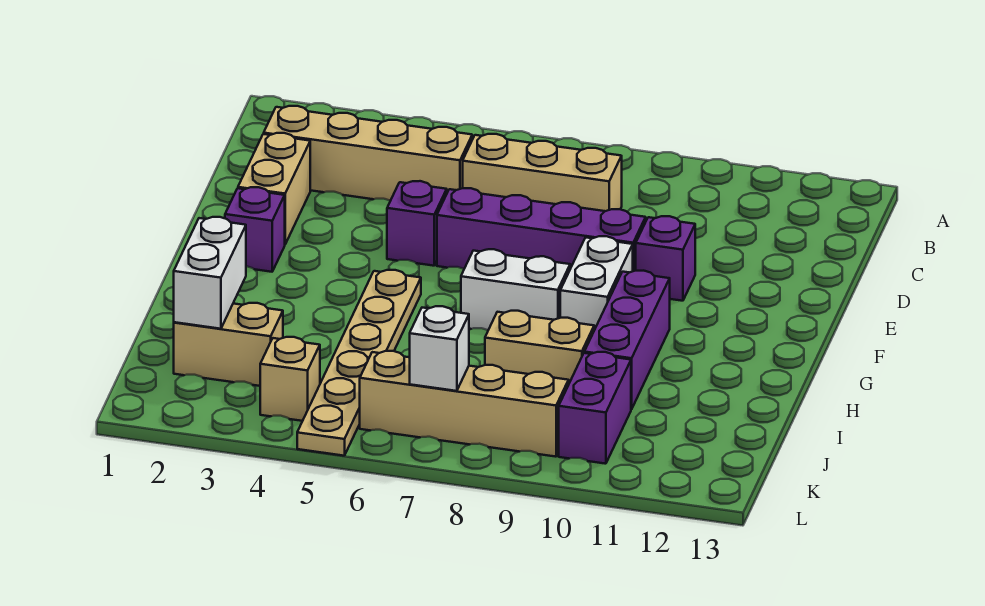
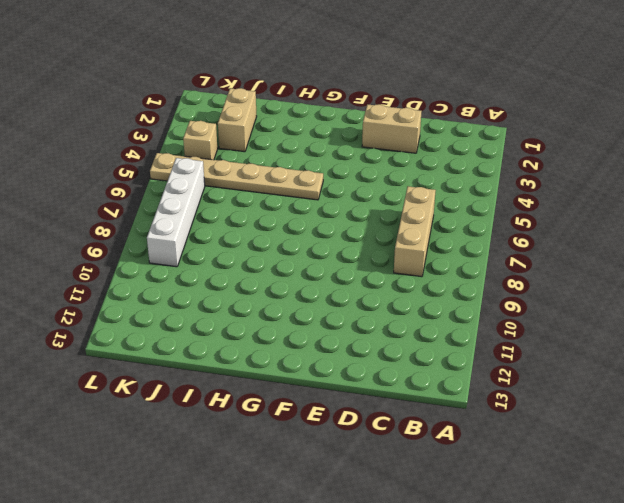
white brick K6:K9 level 1 -> tan brick K6:K9 level 1
none -> tan brick C2:C5 level 1
none -> purple brick E5 level 1
none -> purple brick E6:E9 level 1

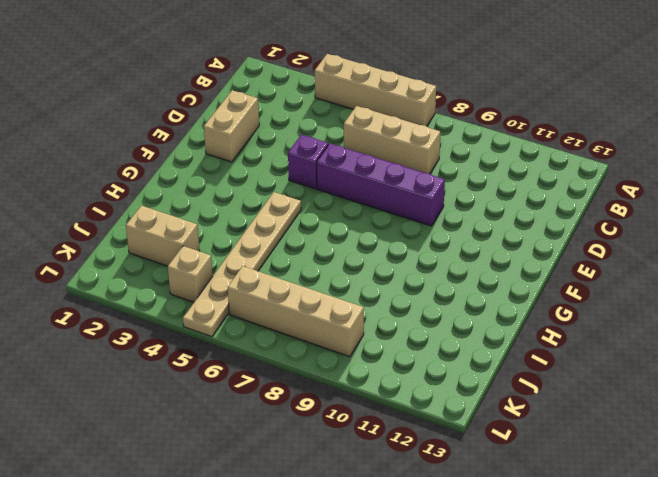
tan brick A4:A7 level 1 -> tan brick C2:C5 level 1
none -> purple brick E10 level 1
none -> purple brick F2 level 1
none -> white brick F9:G9 level 1

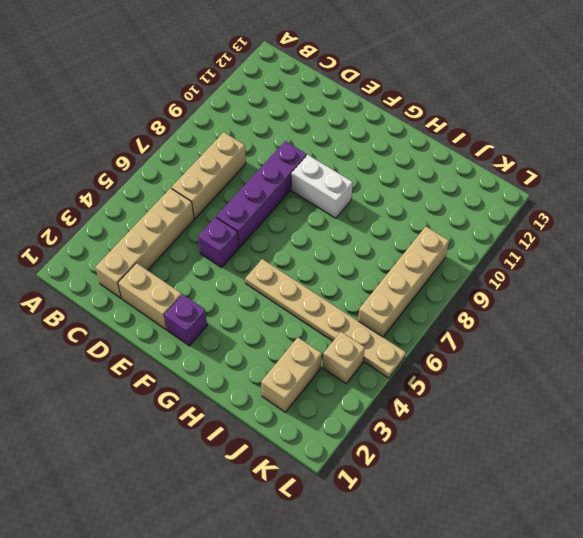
none -> purple brick E10 level 1
none -> white brick G7:G8 level 1
none -> purple brick G10:I10 level 1

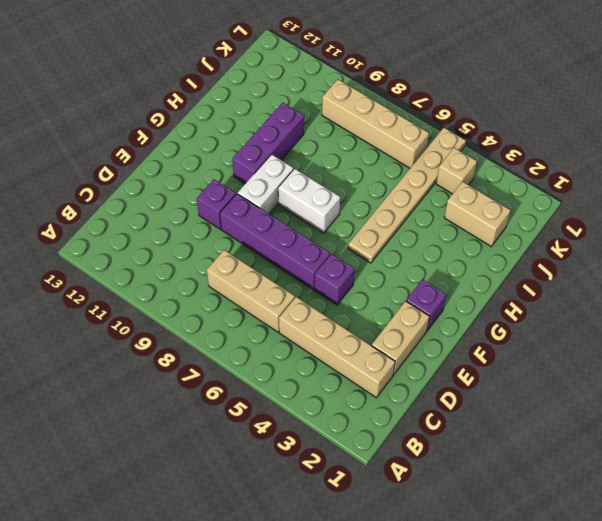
none -> tan brick I8:I9 level 1
none -> purple brick J10:K10 level 1
none -> white brick I2:J2 level 2

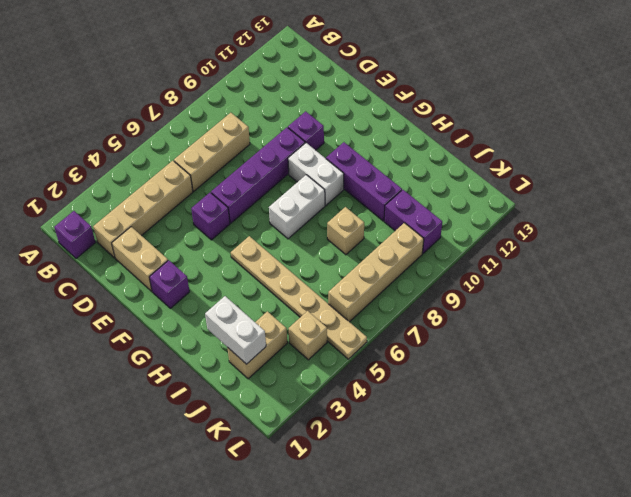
purple brick B1 level 1 -> none
tan brick I8 level 1 -> tan brick I8:I9 level 1
none -> white brick K7 level 2

